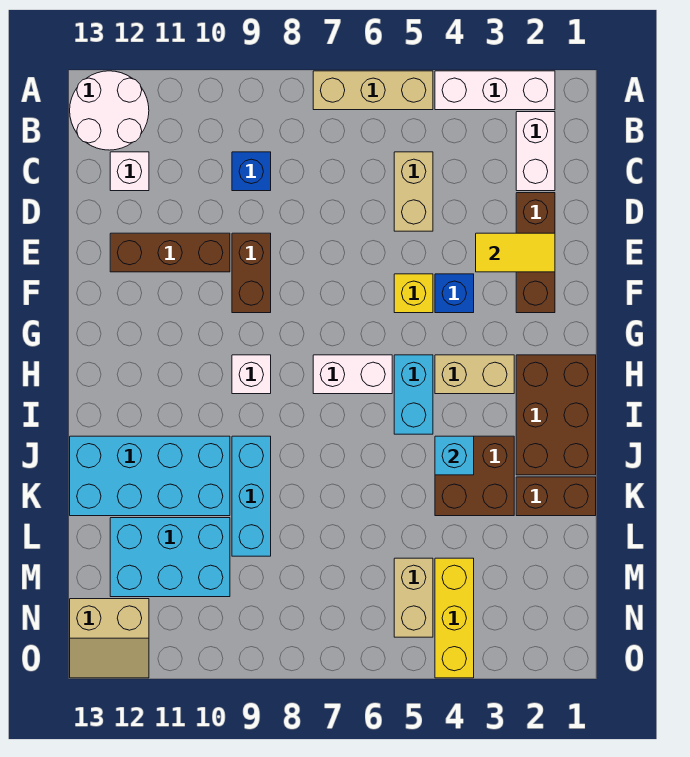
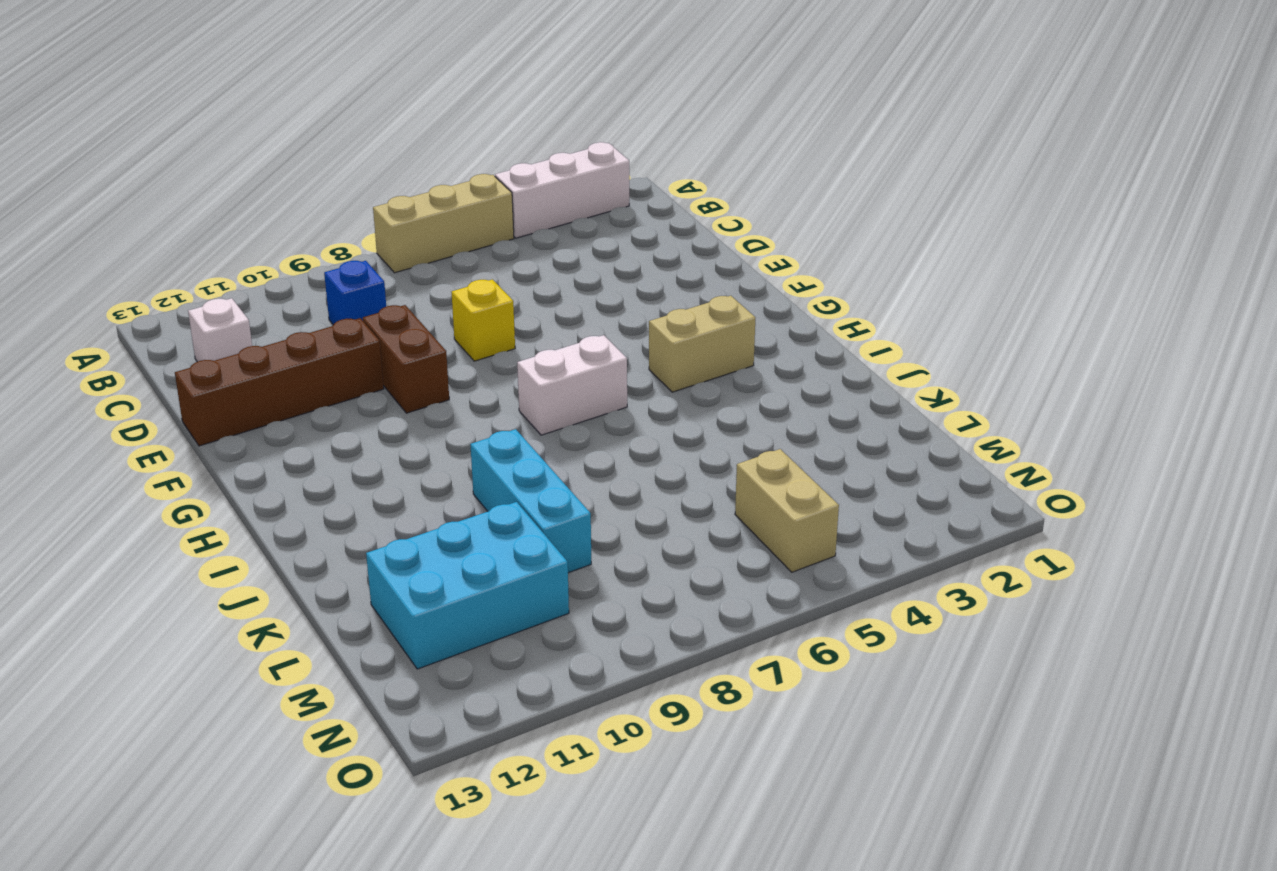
yellow brick E7 level 1 -> yellow brick F5 level 1
brown brick E10:E13 level 1 -> brown brick E10:E12 level 1
none -> white round brick A12:B13 level 1
none -> white brick B2:C2 level 1
none -> tan brick C5:D5 level 1

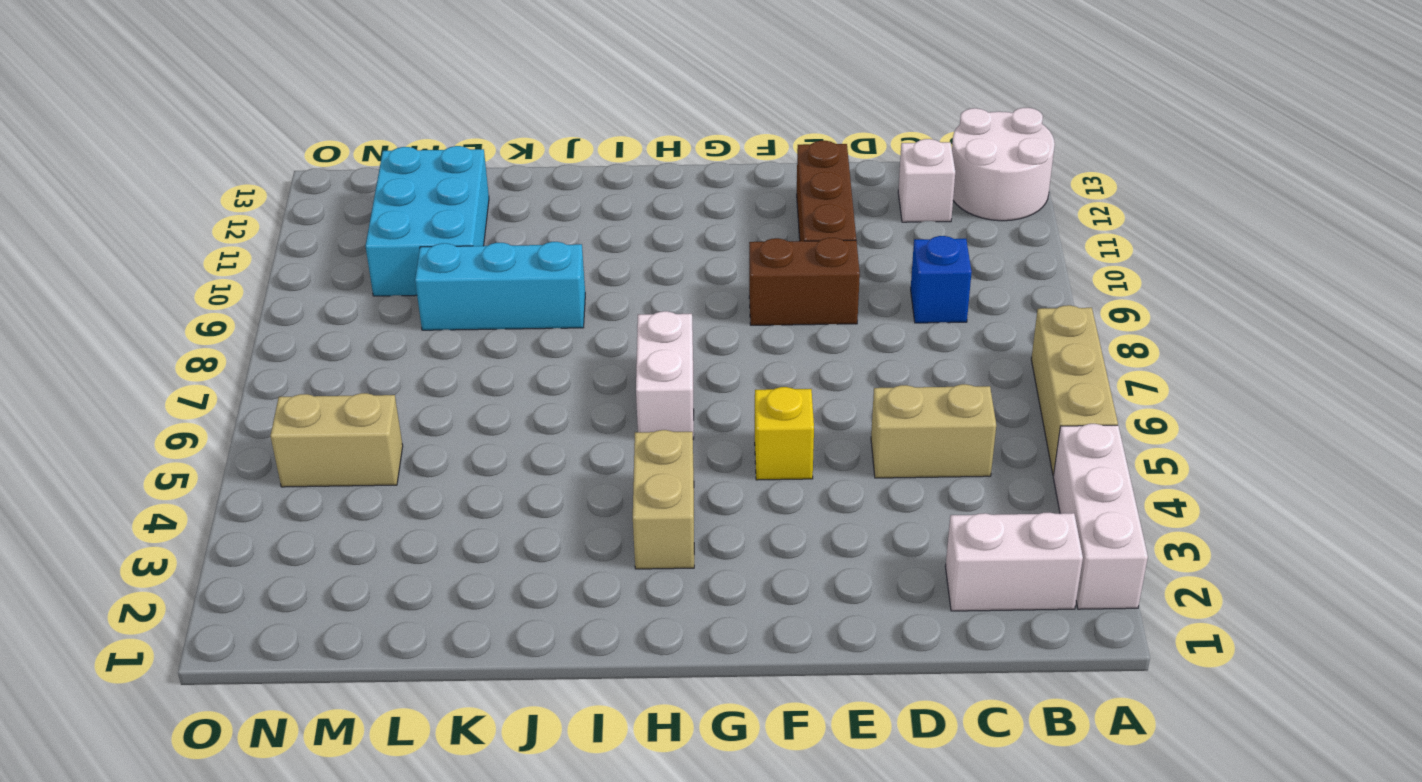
none -> brown brick D2:F2 level 1
none -> blue brick F4 level 1
none -> brown brick H1:J2 level 1

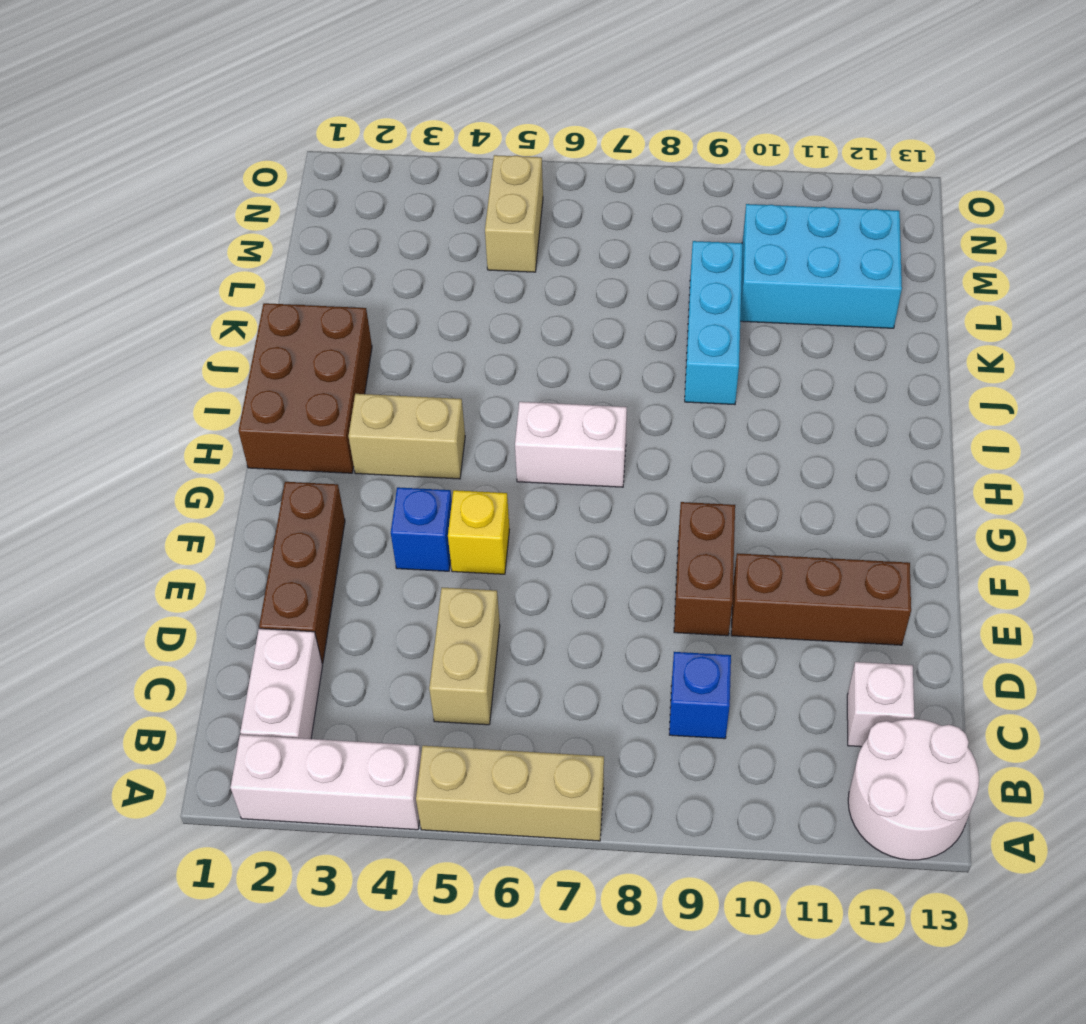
none -> cyan brick H5:I5 level 1
none -> white brick H9 level 1
none -> brown brick J3:K4 level 1

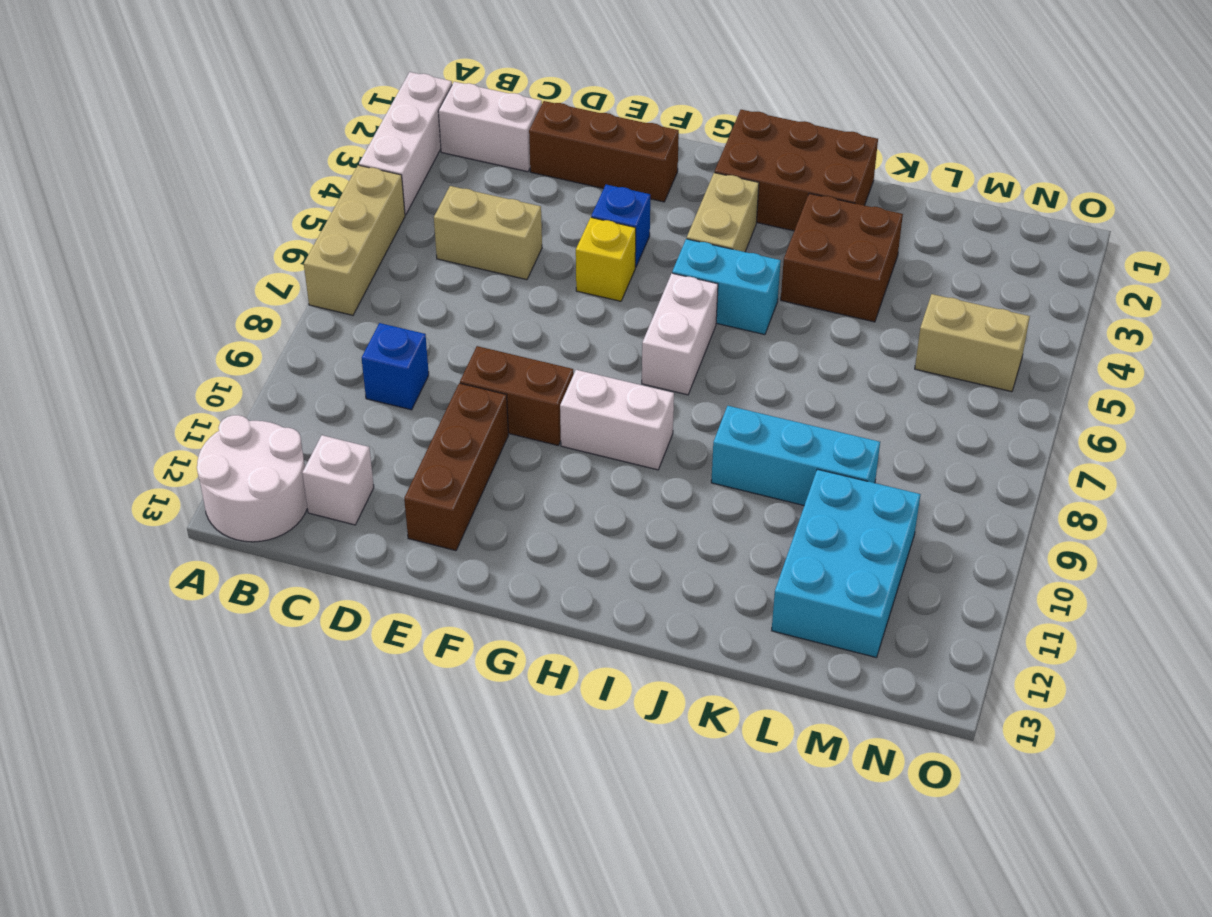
white brick G9:H9 level 1 -> white brick H9 level 1
none -> cyan brick J10:K13 level 1
none -> brown brick K1:K2 level 1
none -> yellow brick M4:O4 level 1

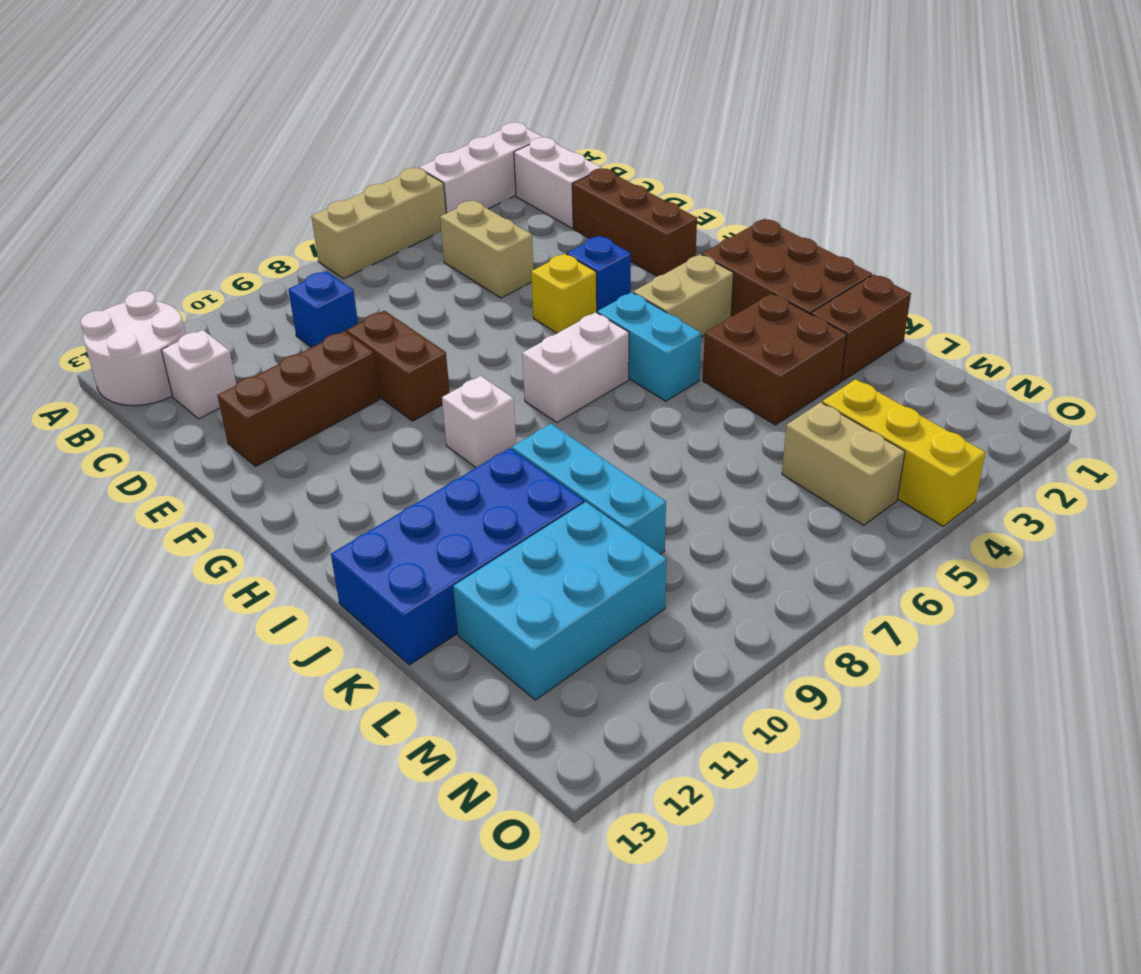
blue brick J10:K13 level 1 -> cyan brick J10:K13 level 1
none -> tan slope N12:O13 level 1 top N
none -> yellow tile E2:E3 level 2
none -> cyan brick J4 level 2

